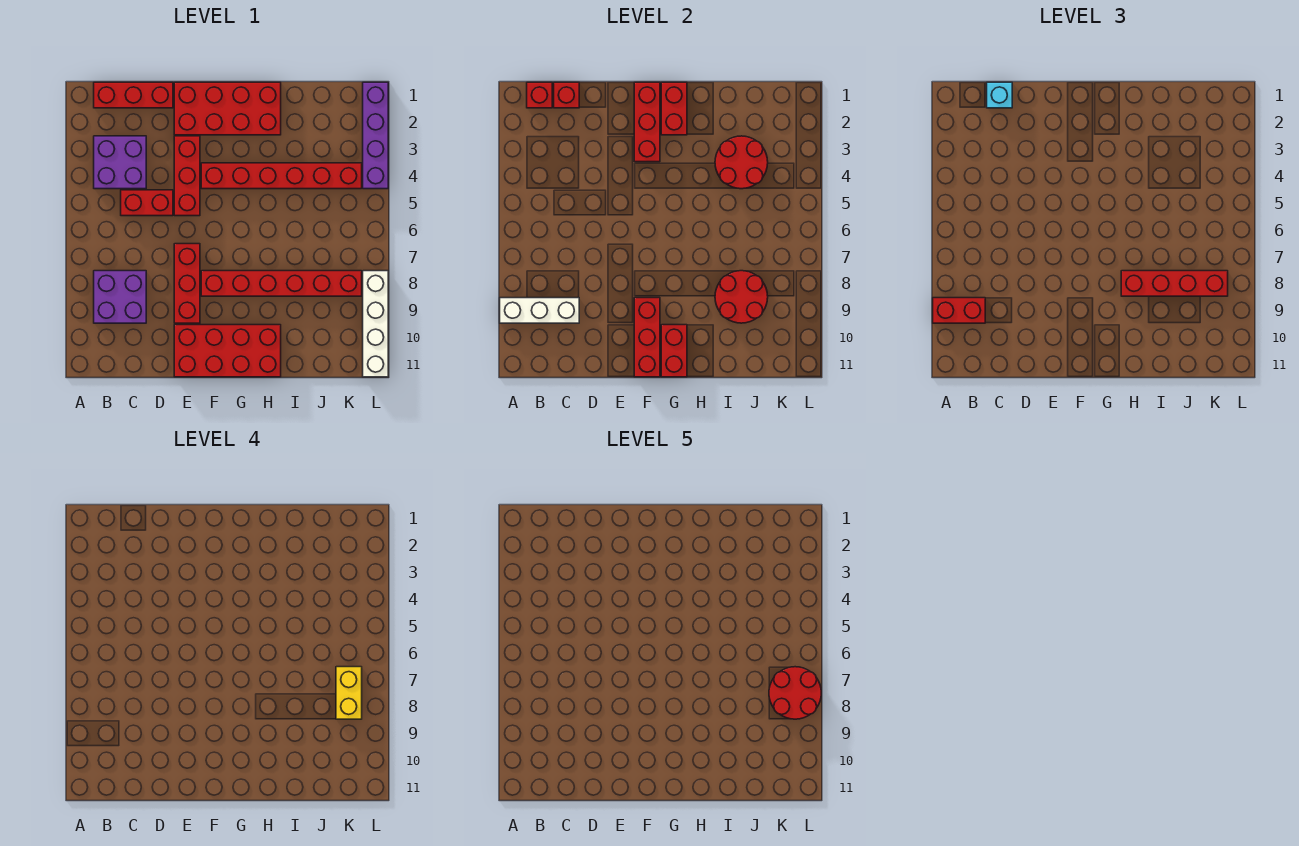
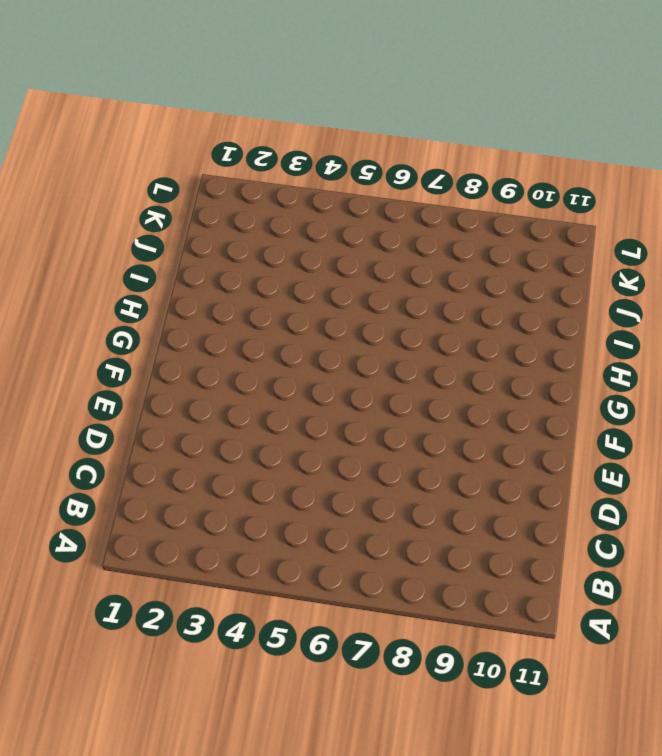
none -> red brick B1:D1 level 1
none -> purple brick B3:C4 level 1
none -> purple brick B8:C9 level 1

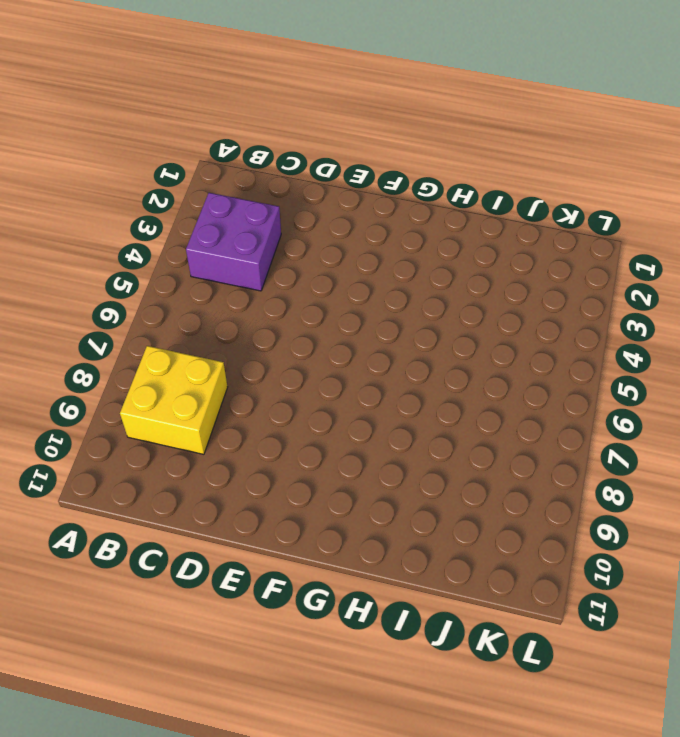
yellow brick B8:C9 level 1 -> purple brick B8:C9 level 1
none -> red brick B1:D1 level 1
none -> red brick C5:D5 level 1
none -> red brick E1:H2 level 1

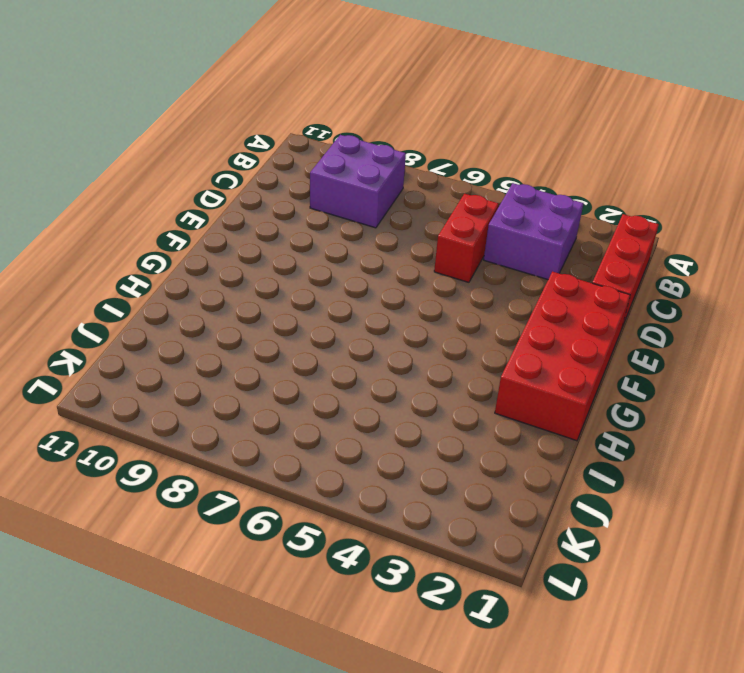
none -> red brick E3:E5 level 1
none -> red brick E7:E9 level 1
none -> red brick E10:H11 level 1

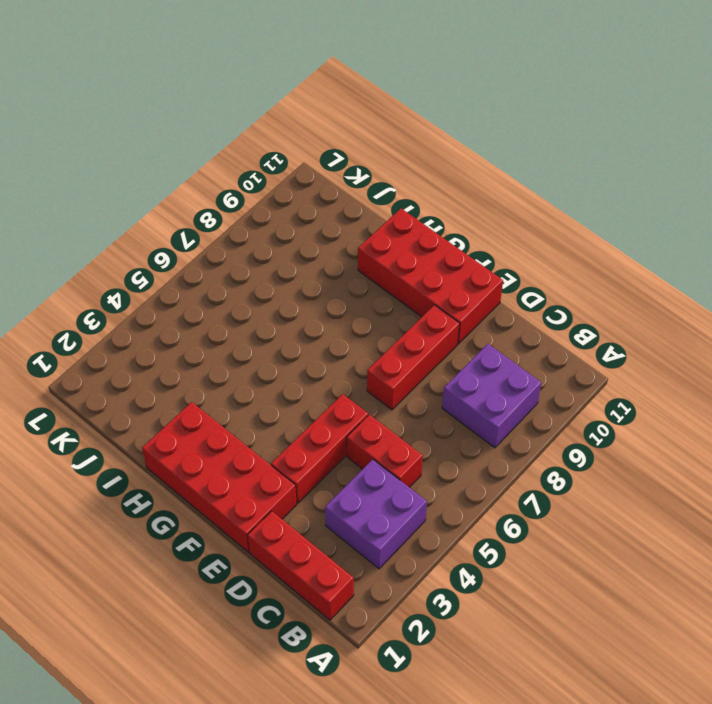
none -> red brick F4:K4 level 1
none -> red brick F8:K8 level 1
none -> purple brick L1:L4 level 1

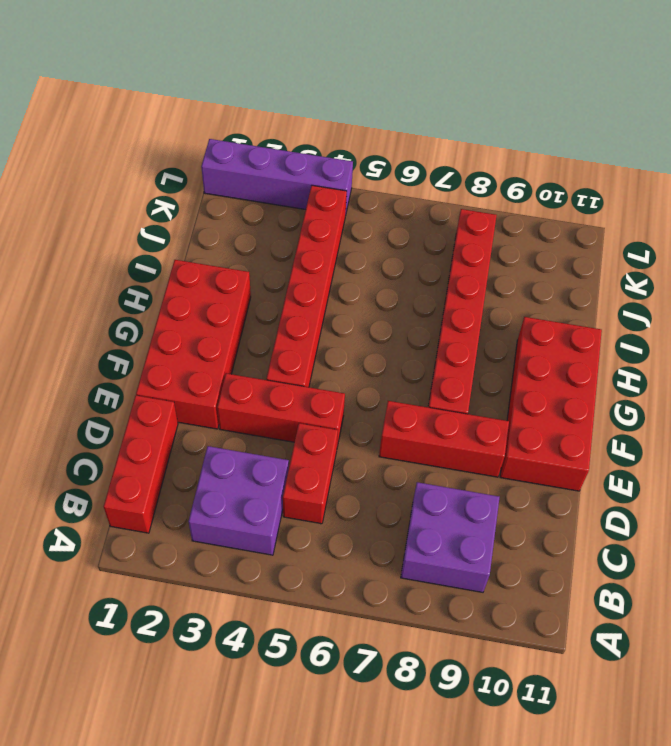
none -> white brick L8:L11 level 1
none -> white brick A9:C9 level 2
none -> red brick B1 level 2

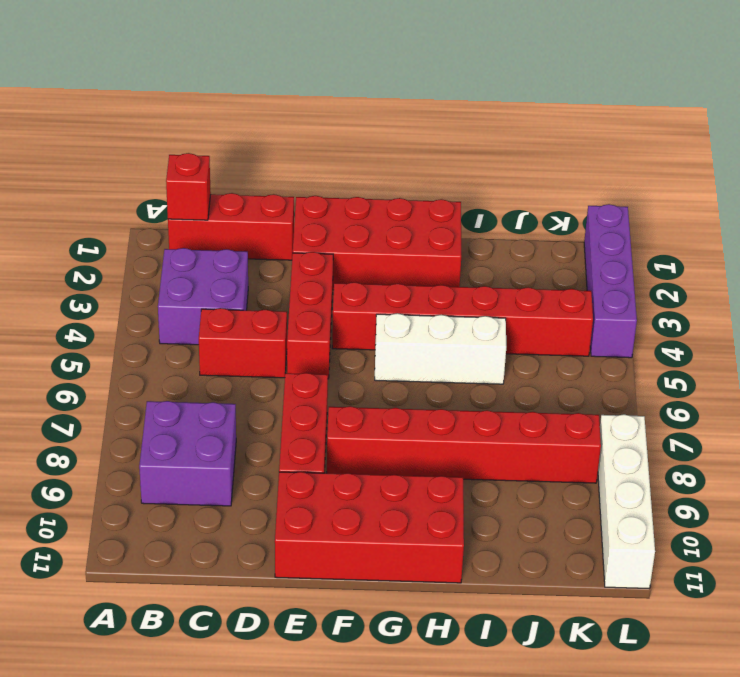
white brick G5:I5 level 1 -> white brick A9:C9 level 2
none -> red brick C1 level 2
none -> red brick F1:F3 level 2
none -> red brick F9:F11 level 2

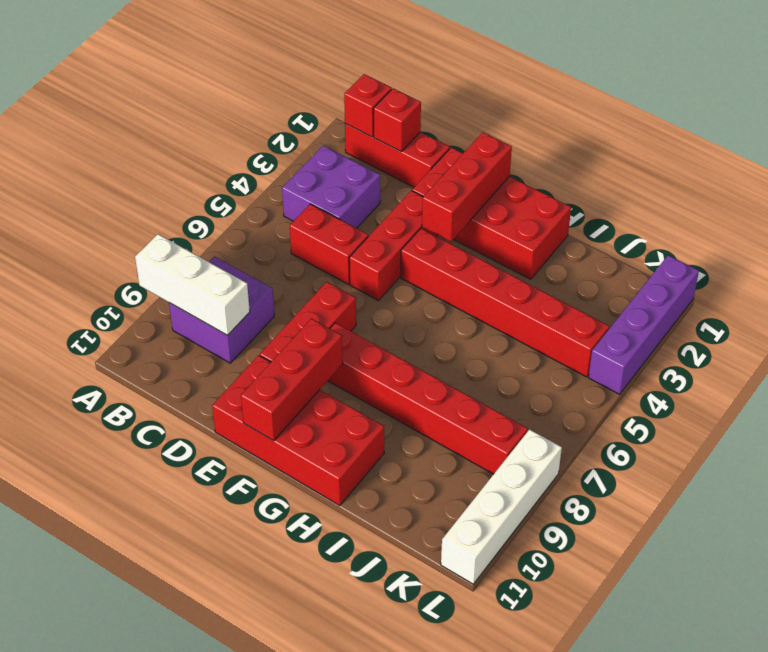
none -> red brick G1:G2 level 2
none -> red brick G10:G11 level 2
none -> red round brick I3:J4 level 2

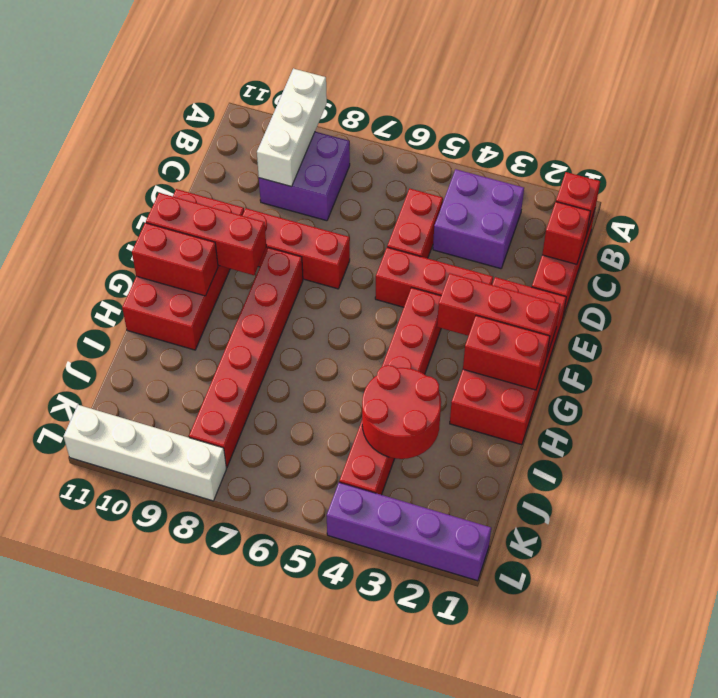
none -> red round brick I8:J9 level 2
none -> red brick A9:B9 level 3
none -> cyan brick C1 level 3

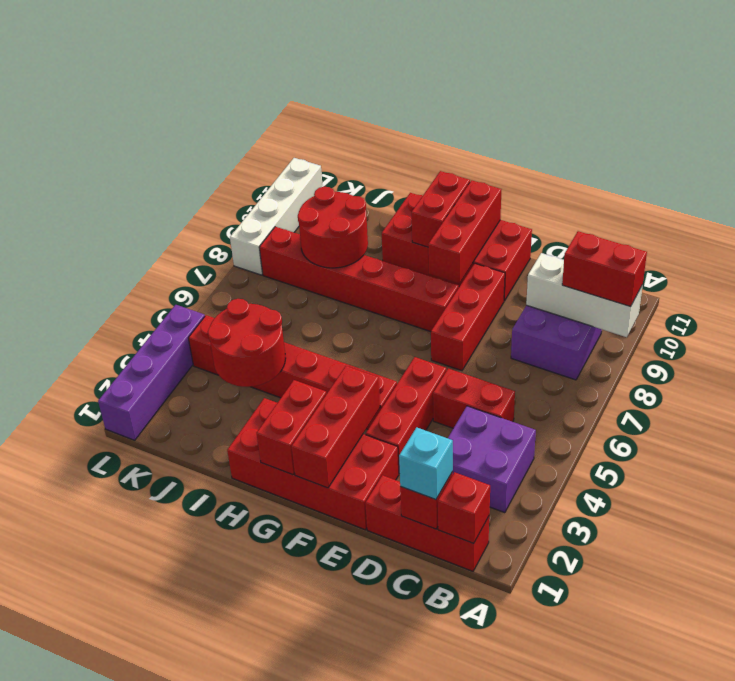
none -> red brick H8:K8 level 3
none -> yellow brick K7:K8 level 4
none -> red round brick K7:L8 level 5

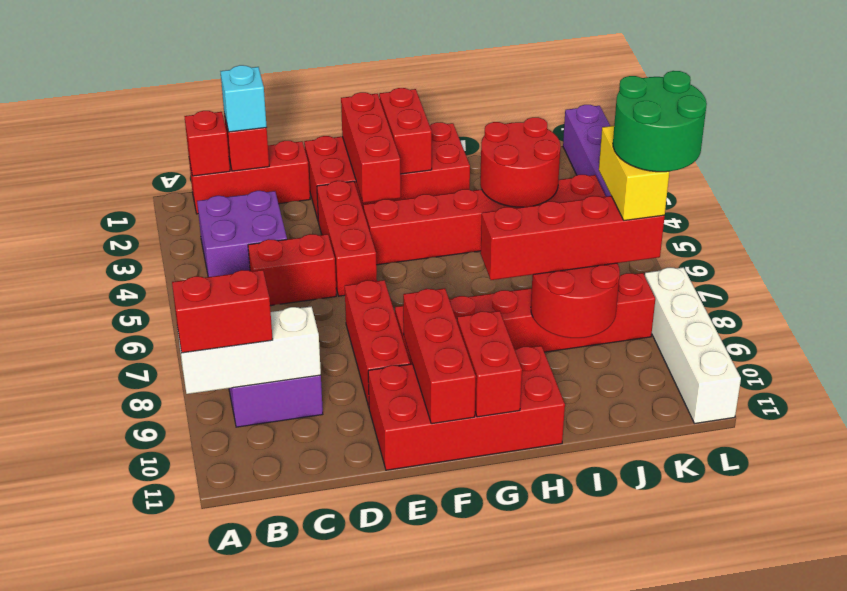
green round brick K7:L8 level 5 -> red round brick K7:L8 level 5

